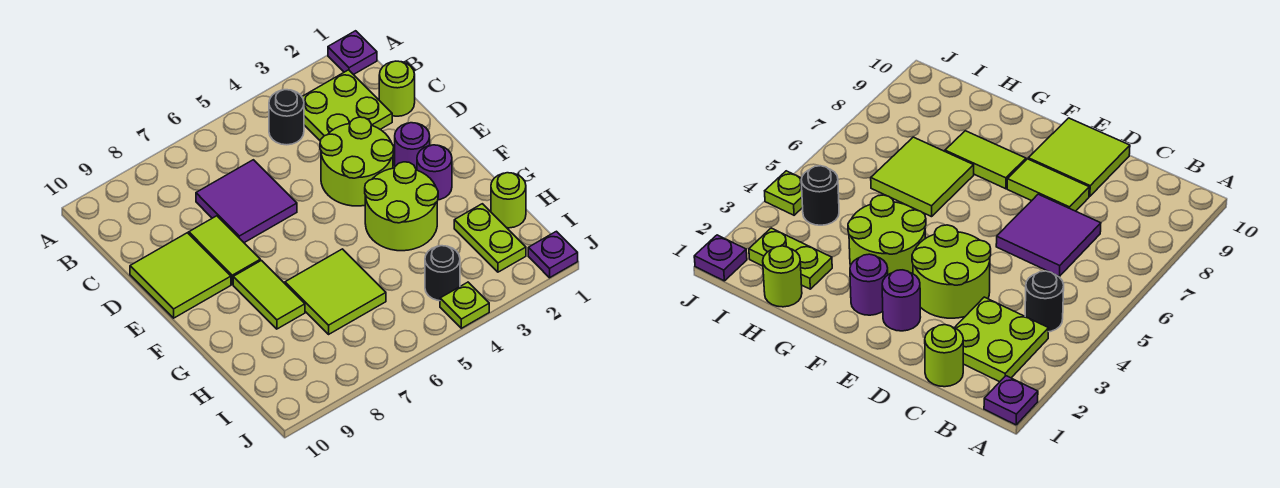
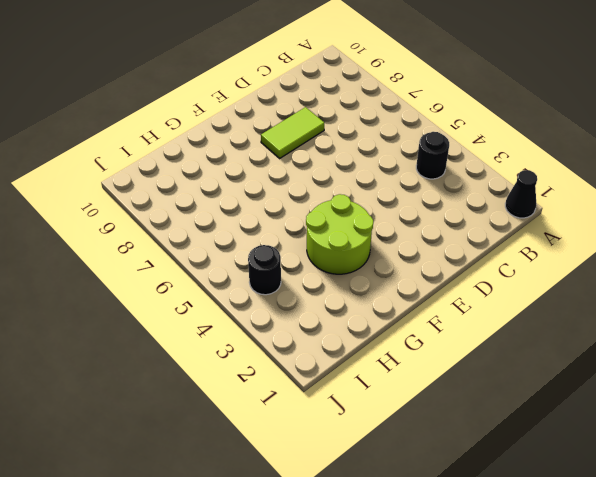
black cone A1 level 1 -> purple plate A1 level 1
none -> lime plate B2:C3 level 1
none -> lime round brick C1 level 1
none -> purple tile C6:D7 level 1

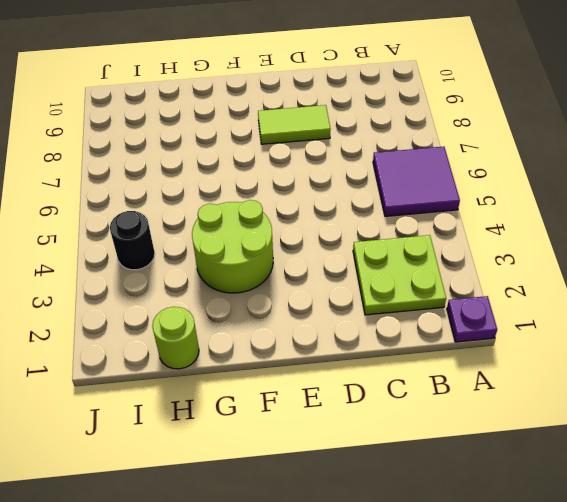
purple tile A5:B6 level 1 -> purple tile C6:D7 level 1
none -> black round brick B4 level 1
none -> lime round brick C1 level 1
none -> lime round brick D3:E4 level 1

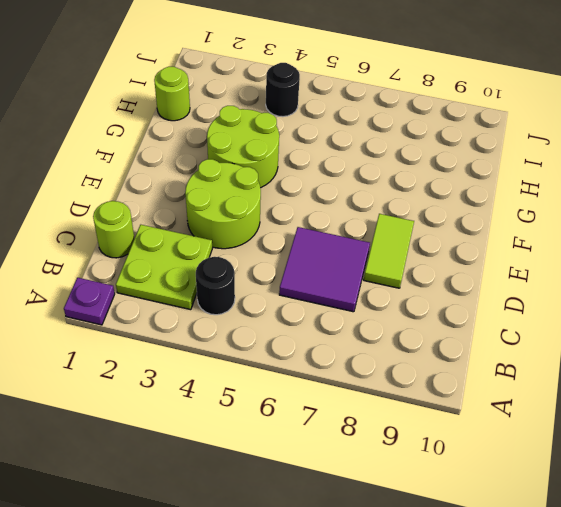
none -> lime tile D9:E10 level 1
none -> purple round brick E2 level 1
none -> purple round brick F2 level 1

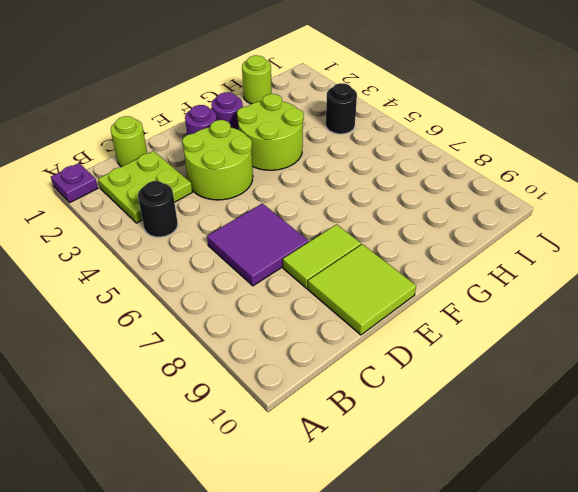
none -> lime tile F8:G8 level 1
none -> lime tile G6:H7 level 1
none -> lime plate H2:I2 level 1

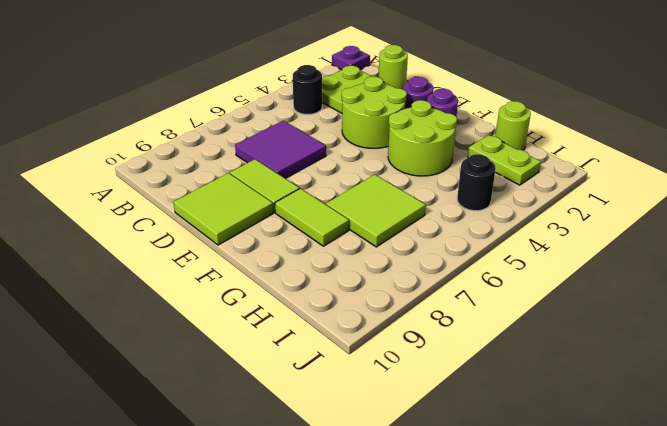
none -> purple plate J1 level 1
none -> lime plate J4 level 1

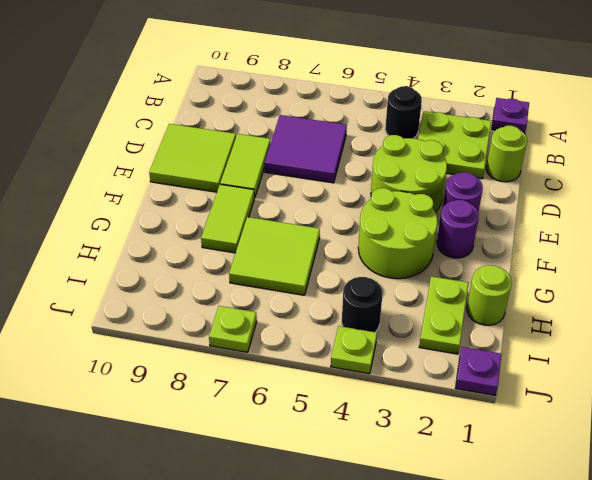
lime plate J7 level 1 -> none

